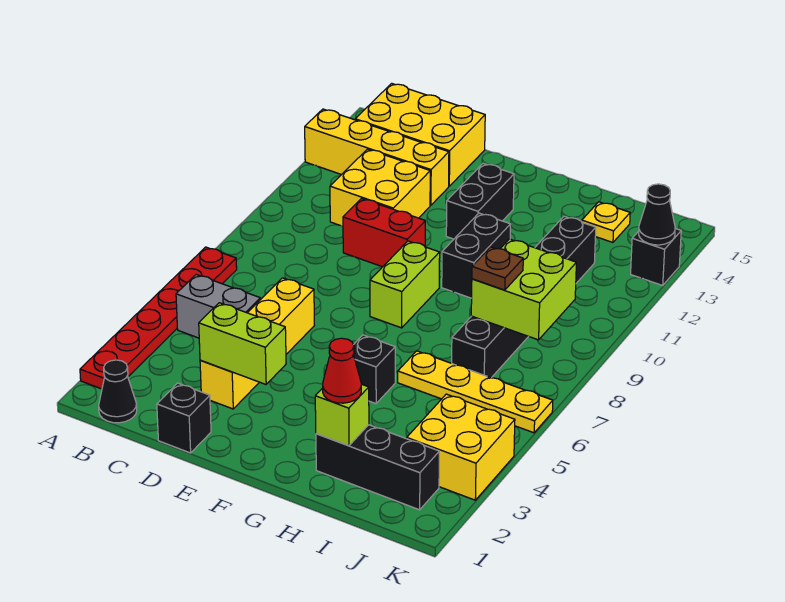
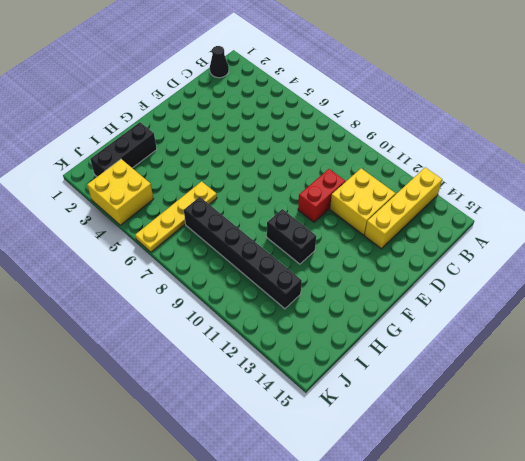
none -> red plate A2:A7 level 1
none -> grey brick B5:C5 level 1
none -> yellow brick B14:D15 level 1

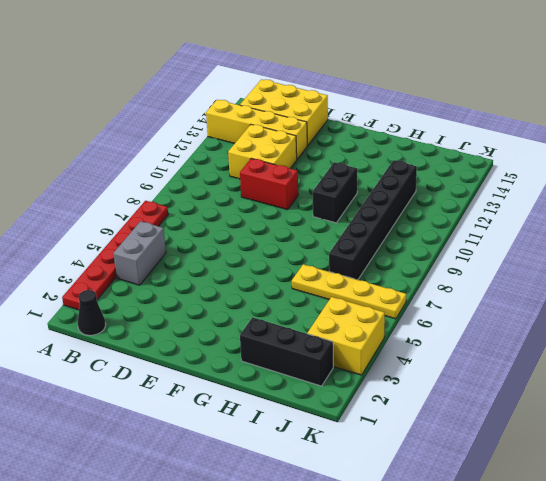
grey brick B4:B5 level 1 -> grey brick B5:C5 level 1
none -> black brick D1 level 1
none -> yellow brick D3:D6 level 1
none -> lime brick F8:F9 level 1

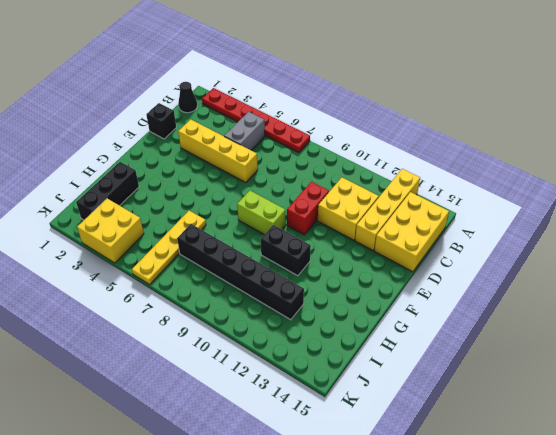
none -> black brick F12:F13 level 1
none -> black brick G5 level 1
none -> yellow plate I14 level 1

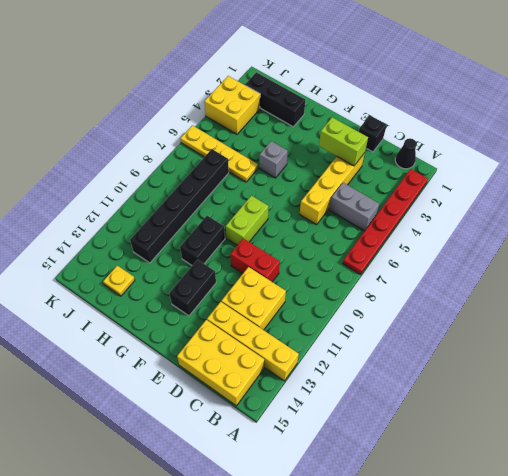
grey brick G5 level 1 -> black brick G5 level 1
none -> black brick K13 level 1
none -> lime brick H2 level 2
none -> lime brick I8:J9 level 2

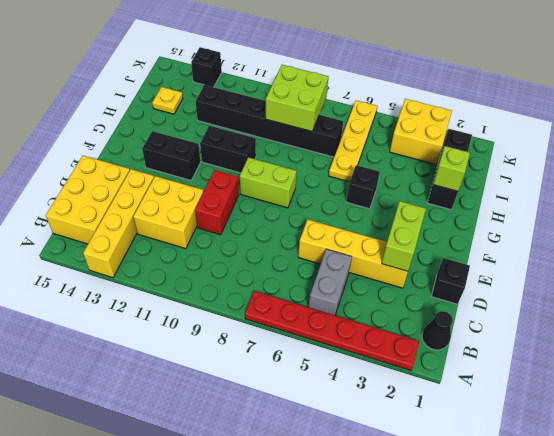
none -> black cone K13 level 2
none -> red cone H2 level 3
none -> brown plate I8 level 3

